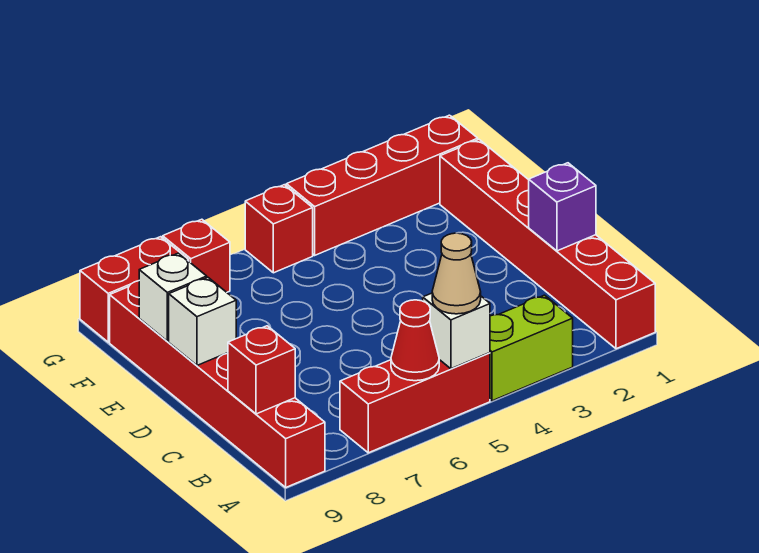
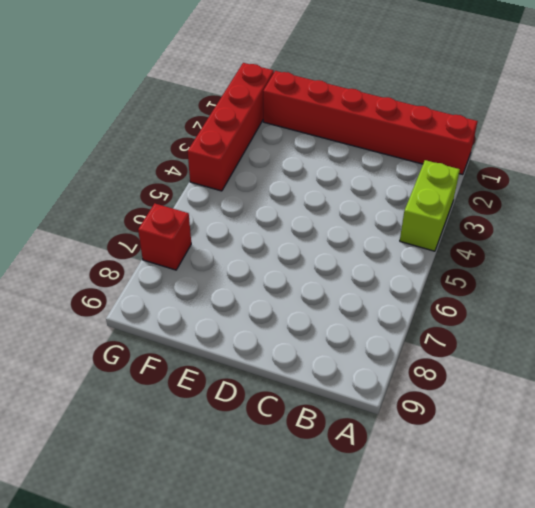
none -> red brick A5:A7 level 1
none -> red brick A9:F9 level 1
none -> red brick G5 level 1

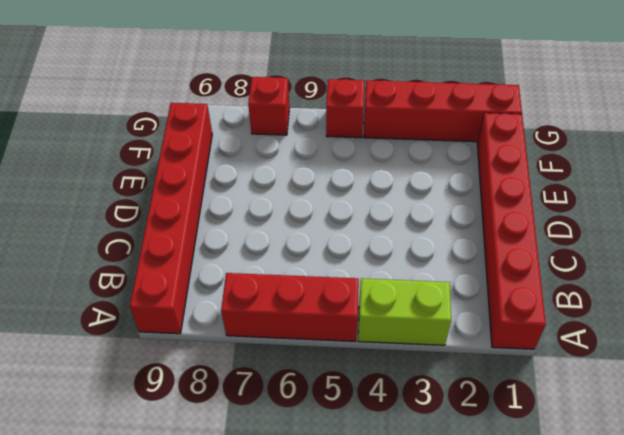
none -> red brick G8:G9 level 1
none -> white brick A5 level 2
none -> red cone A6 level 2

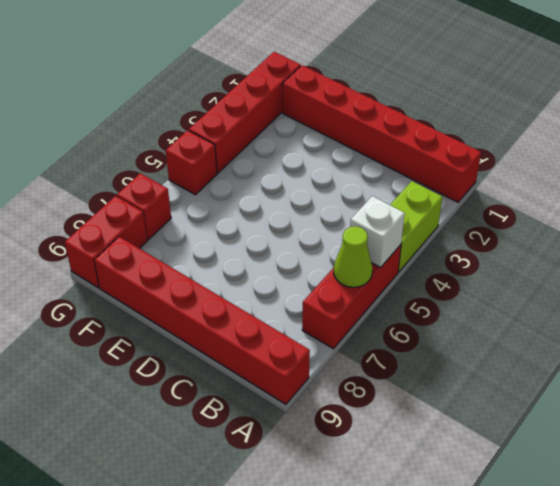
lime cone A6 level 2 -> red cone A6 level 2
none -> red brick B9 level 2
none -> purple brick C1 level 2
none -> white brick D9 level 2

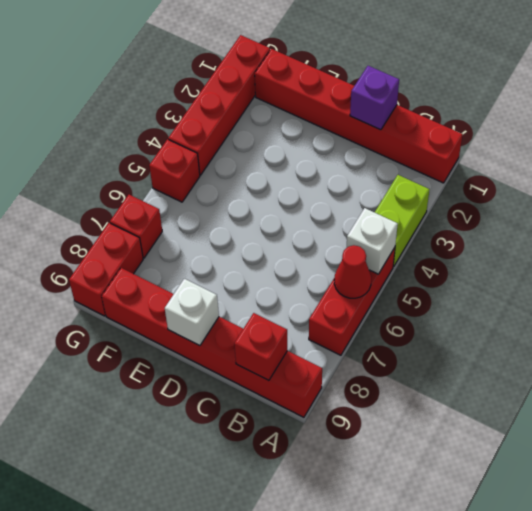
none -> white brick E9 level 2
none -> tan cone A5 level 3

